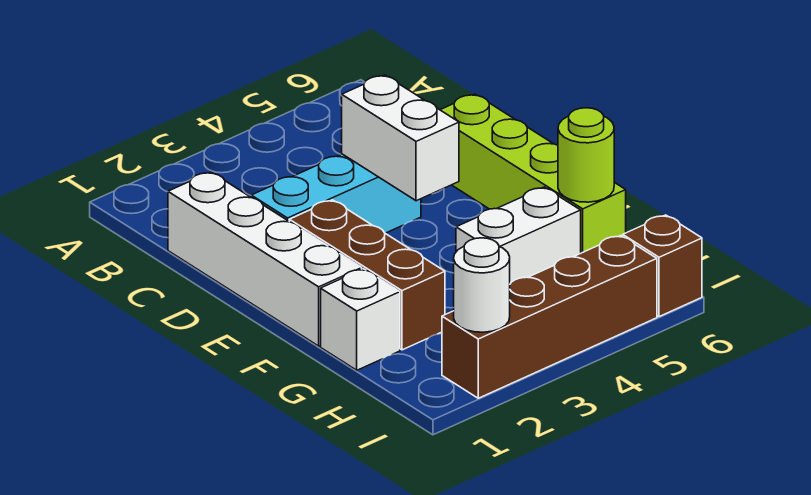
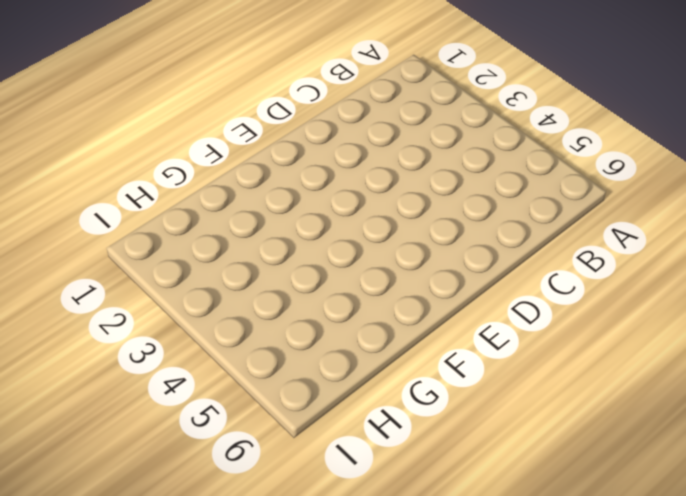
none -> white brick C1:F1 level 1
none -> cyan brick D2:D4 level 1

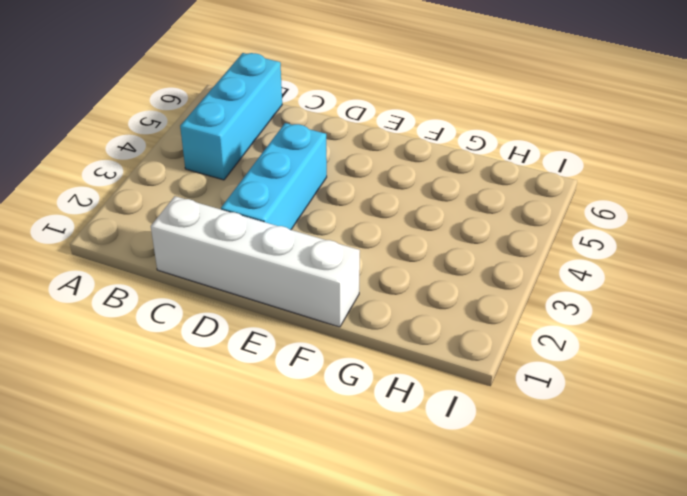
cyan brick B4:B6 level 1 -> none
none -> lime brick D6:G6 level 1
none -> brown brick E2:G2 level 1

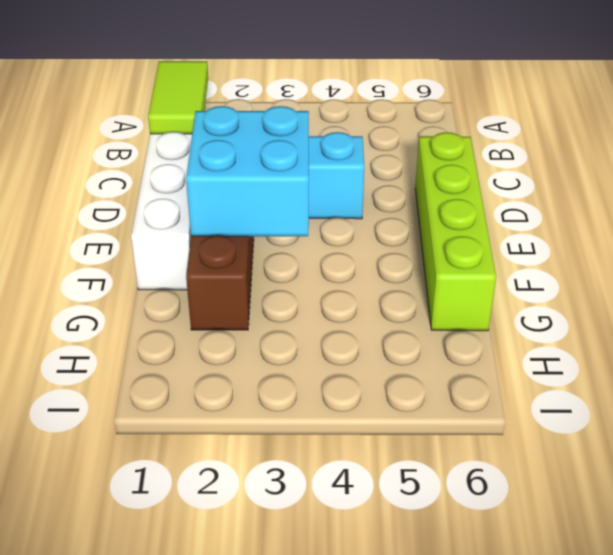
lime tile B1:C1 level 2 -> none
cyan brick E2:F3 level 2 -> none
none -> white brick G1 level 1
none -> white brick G4:G5 level 1

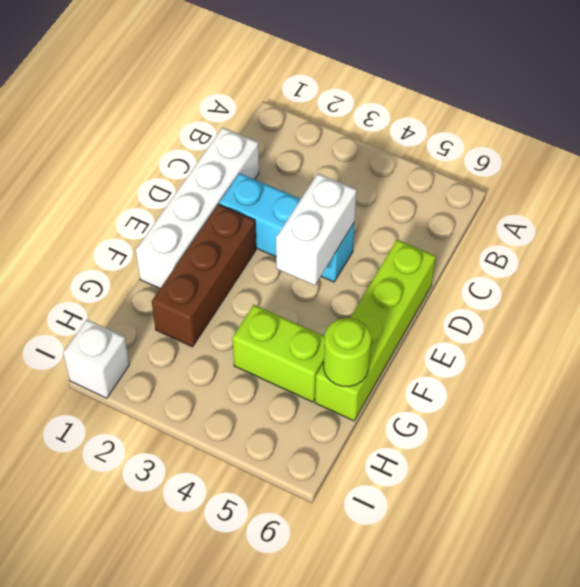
lime brick G4:G5 level 1 -> white brick G4:G5 level 1
white brick I1 level 1 -> white brick G1 level 1
none -> brown brick I2:I5 level 1
none -> brown brick I6 level 1

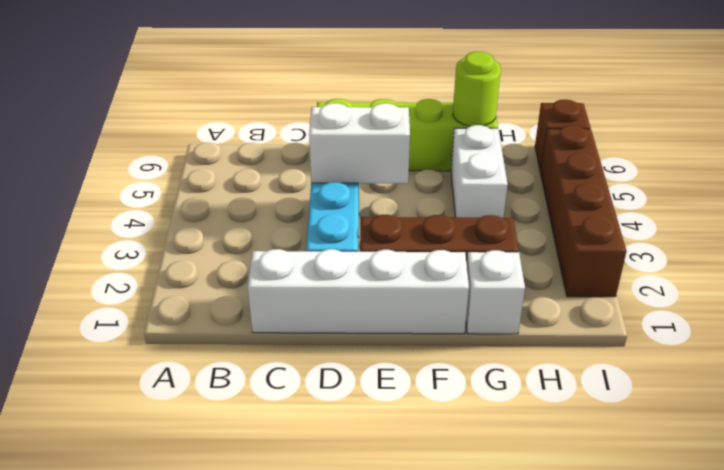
none -> white round brick I2 level 2

